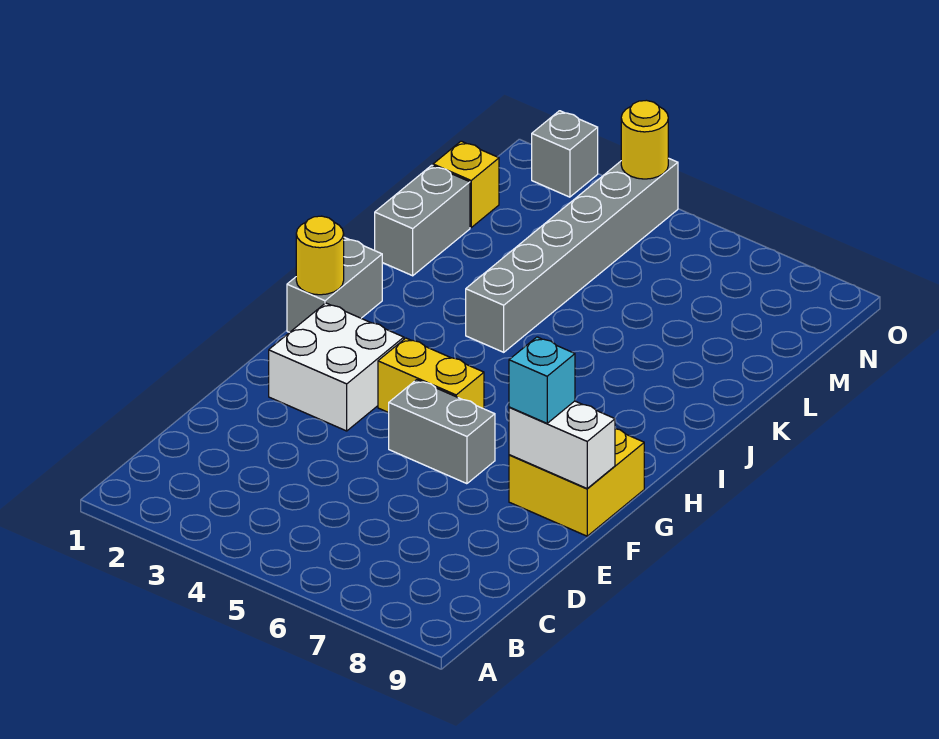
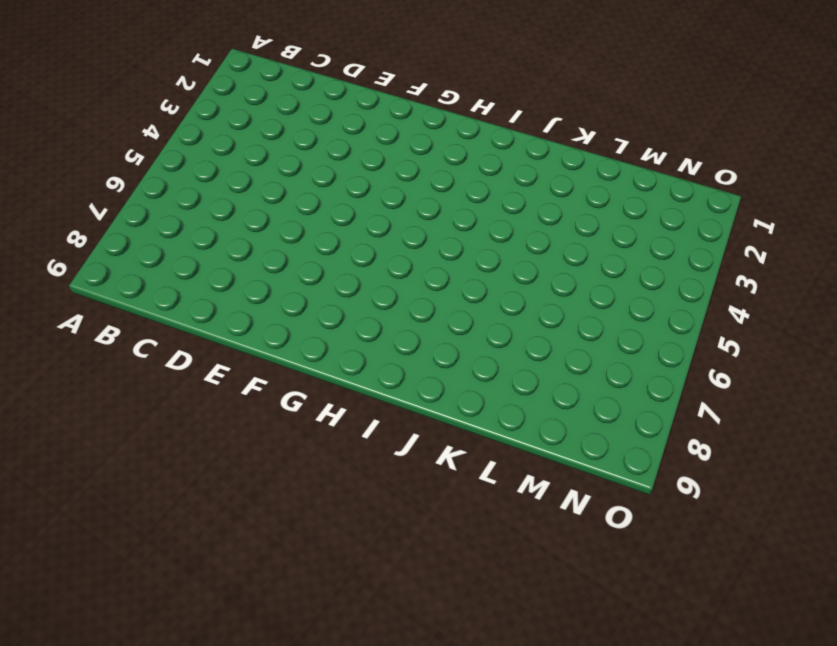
none -> white brick F2:G3 level 1
none -> grey brick F5:F6 level 1
none -> yellow brick F8:G9 level 1

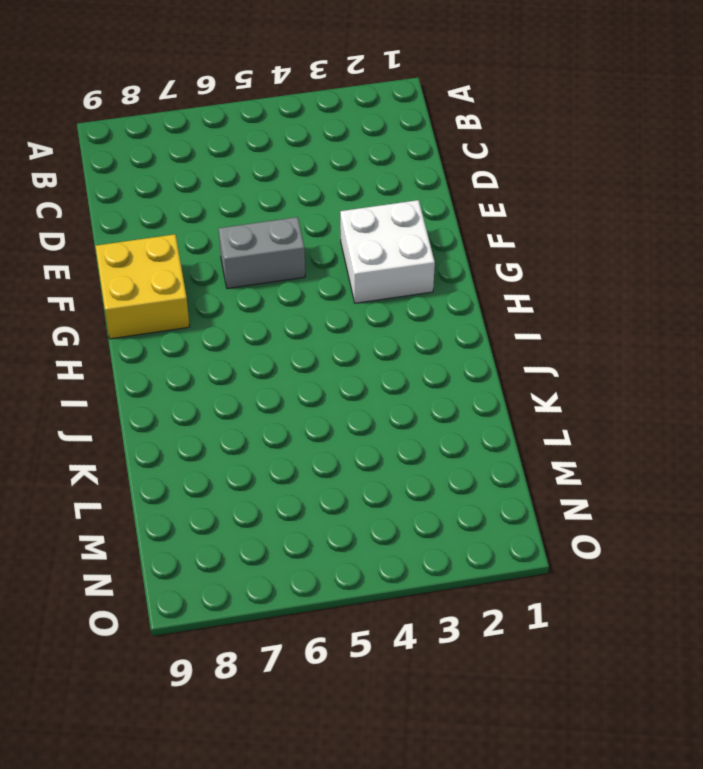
none -> yellow brick G4:G5 level 1
none -> grey brick H1:I1 level 1
none -> grey brick J4:O4 level 1

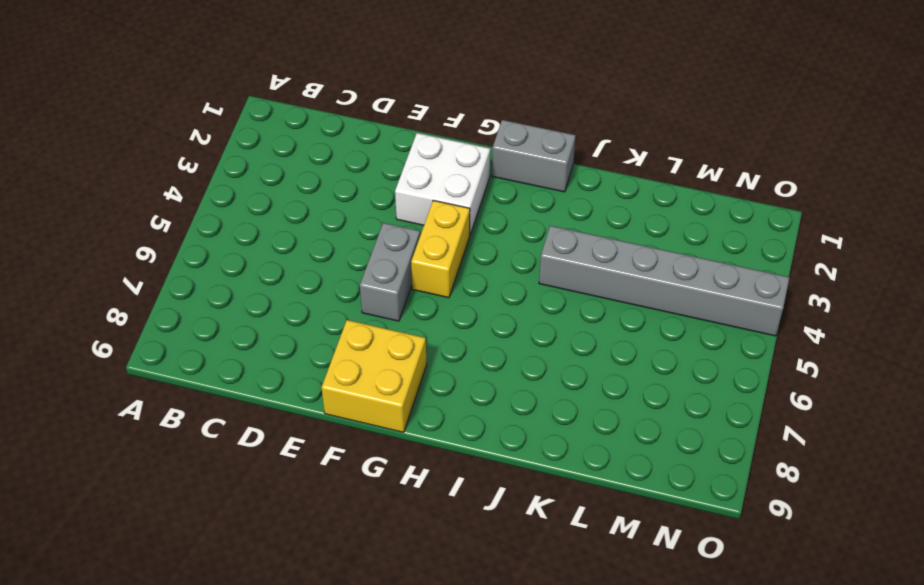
none -> grey brick K1:L1 level 1
none -> yellow brick M1 level 1
none -> grey brick O2 level 1

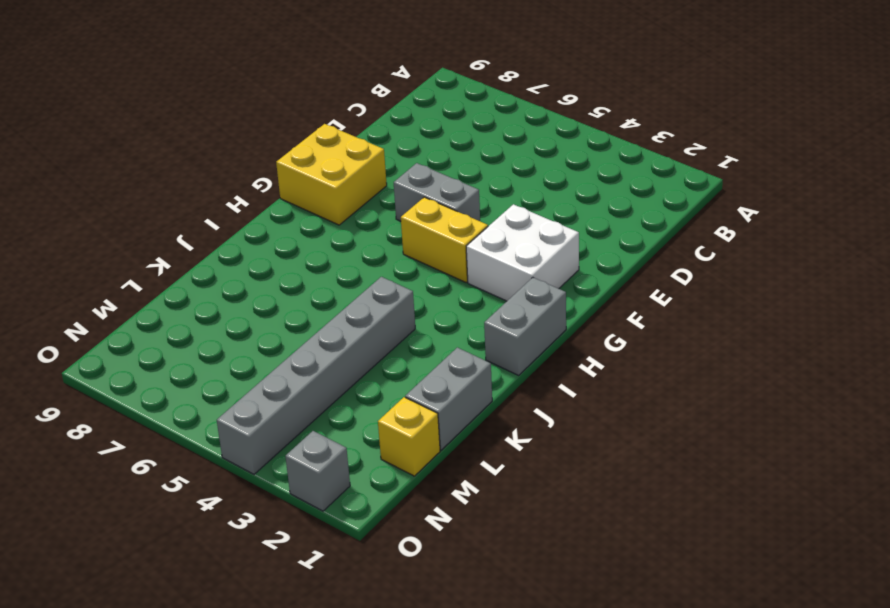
none -> white brick F8:F9 level 2
none -> yellow round brick H1 level 2
none -> yellow round brick O4 level 2

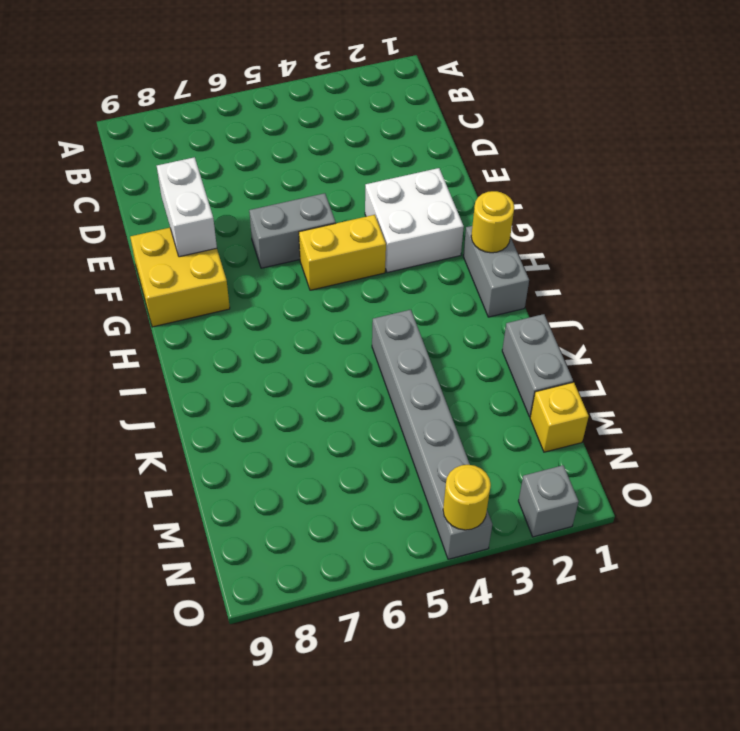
white brick E8:F8 level 2 -> white brick F8:F9 level 2
none -> cyan brick F8 level 3

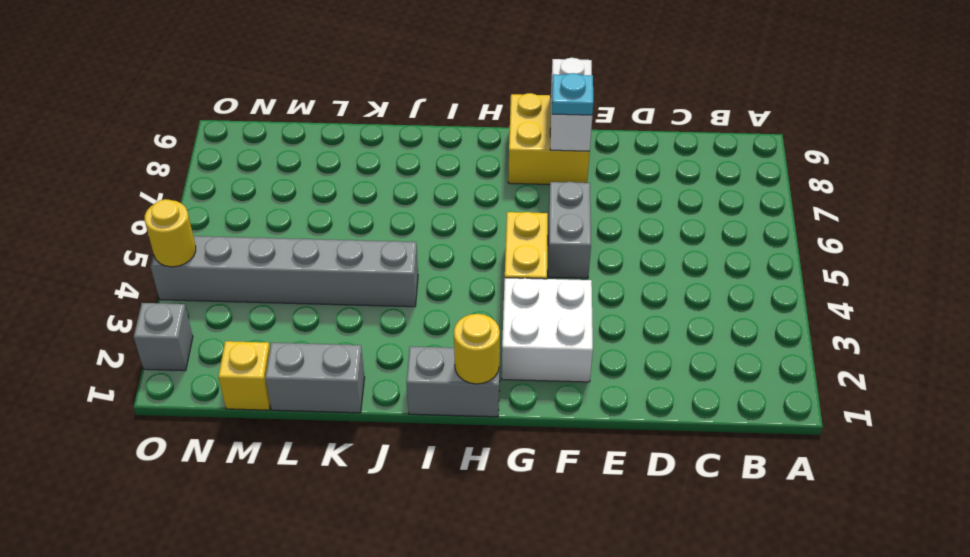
cyan plate F8 level 3 -> cyan brick F8 level 3

